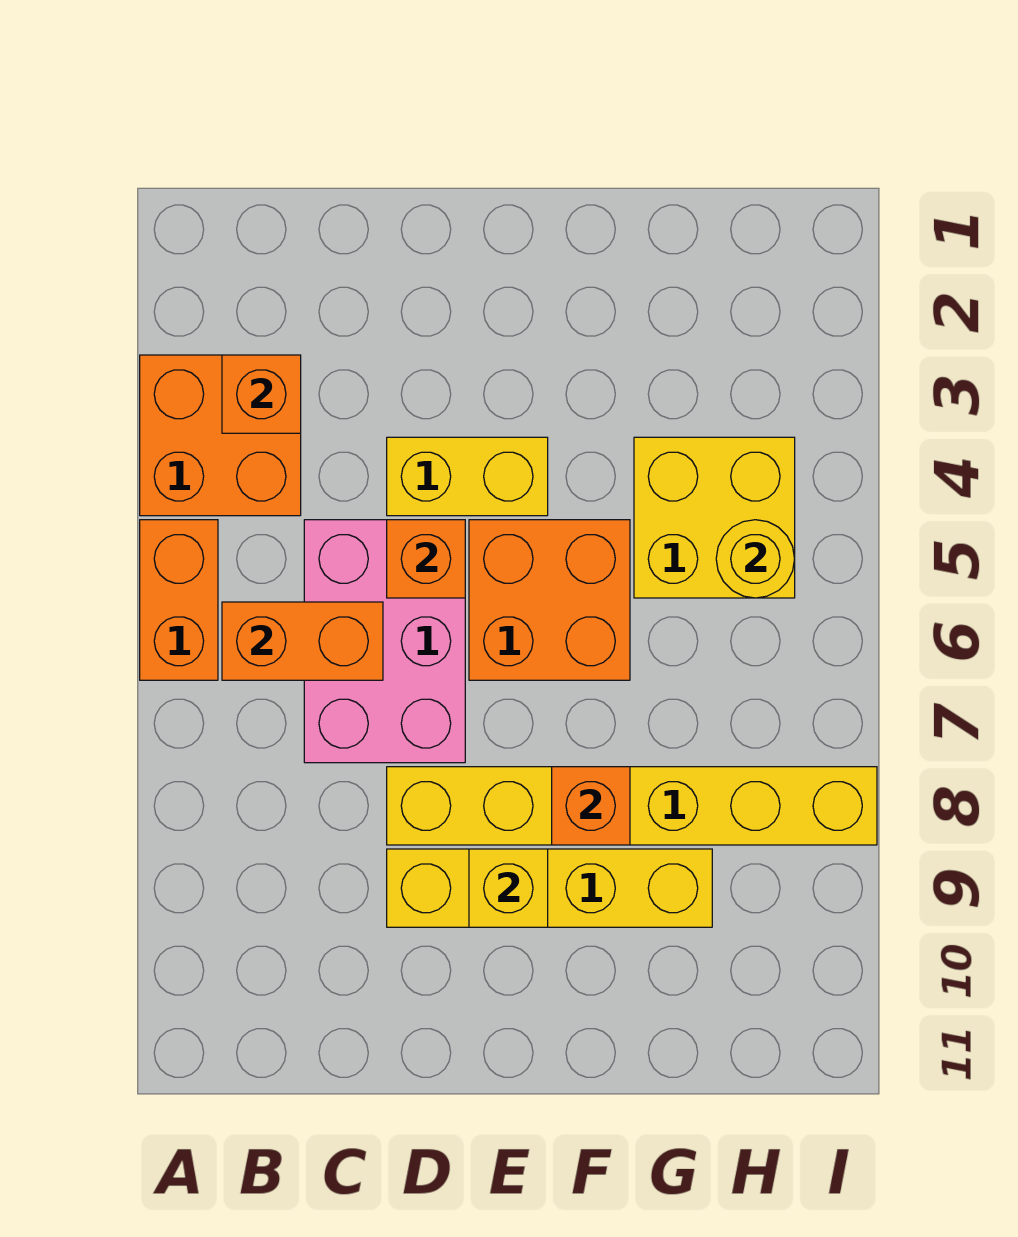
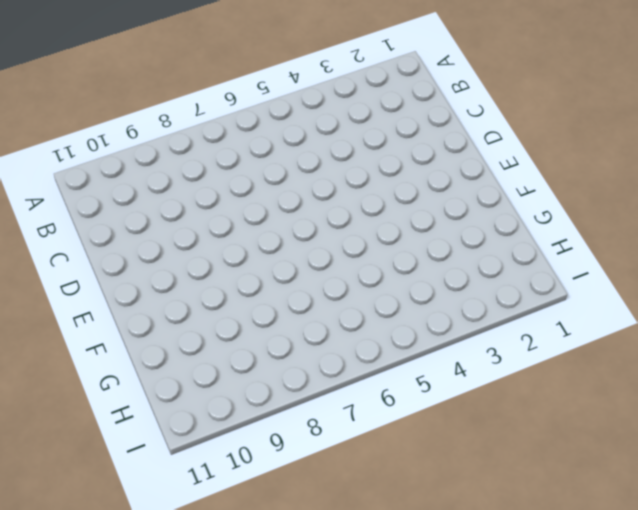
none -> orange brick A3:B4 level 1
none -> orange brick A5:A6 level 1
none -> pink brick C5:D7 level 1

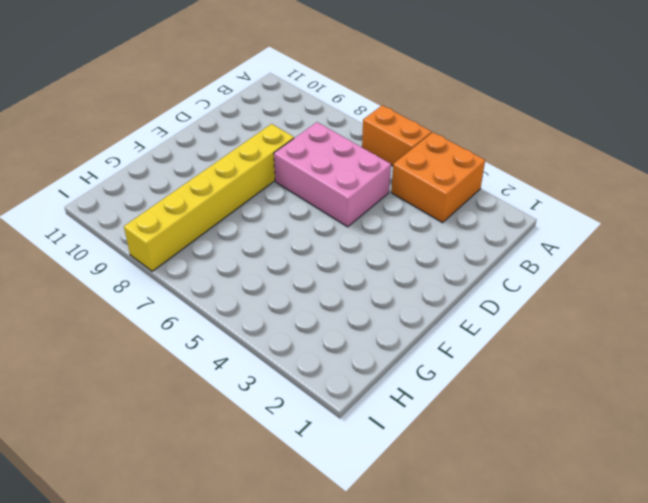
none -> yellow brick D4:E4 level 1
none -> yellow brick D9:G9 level 1
none -> orange brick E5:F6 level 1

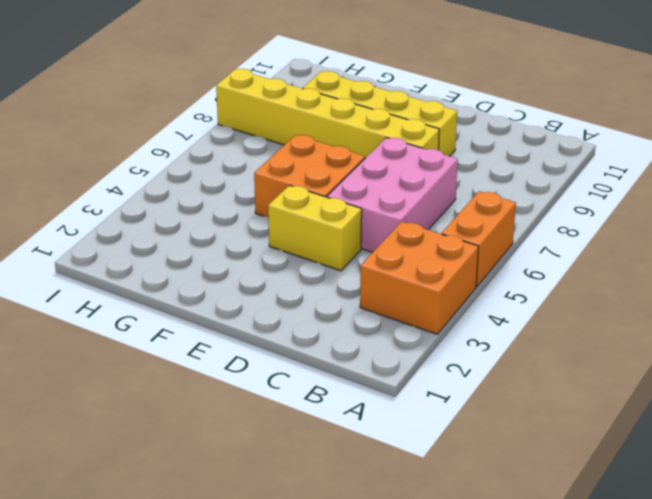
none -> yellow brick G4:H5 level 1
none -> orange brick B3 level 2
none -> orange brick B6:C6 level 2

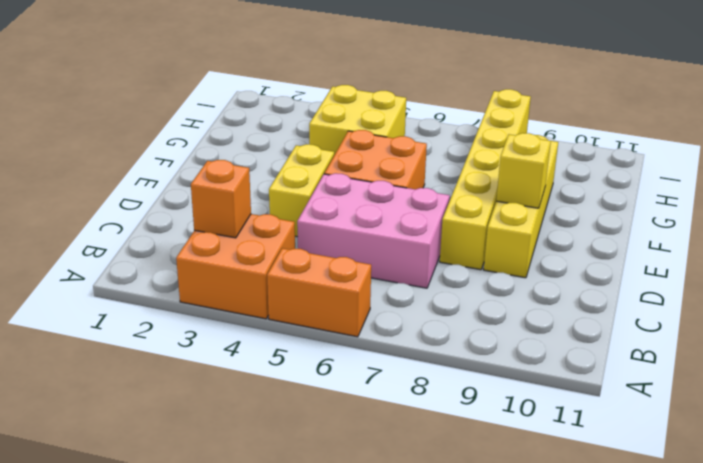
none -> orange brick B6:C6 level 2
none -> orange brick D5 level 2
none -> orange brick F8 level 2

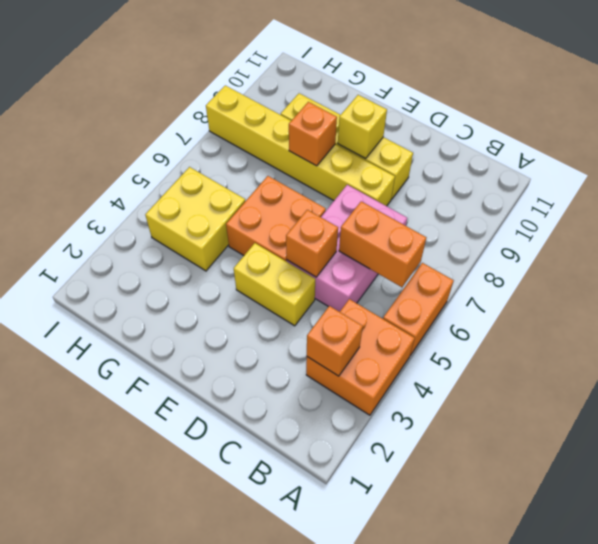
none -> yellow round brick H5 level 2

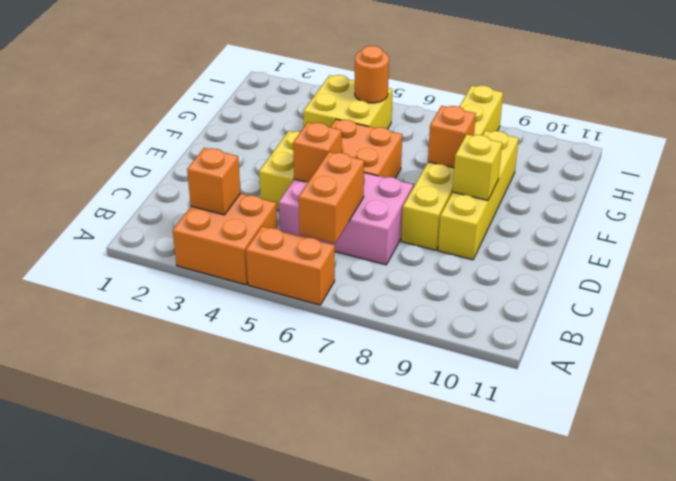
orange round brick H5 level 2 -> yellow round brick H5 level 2

